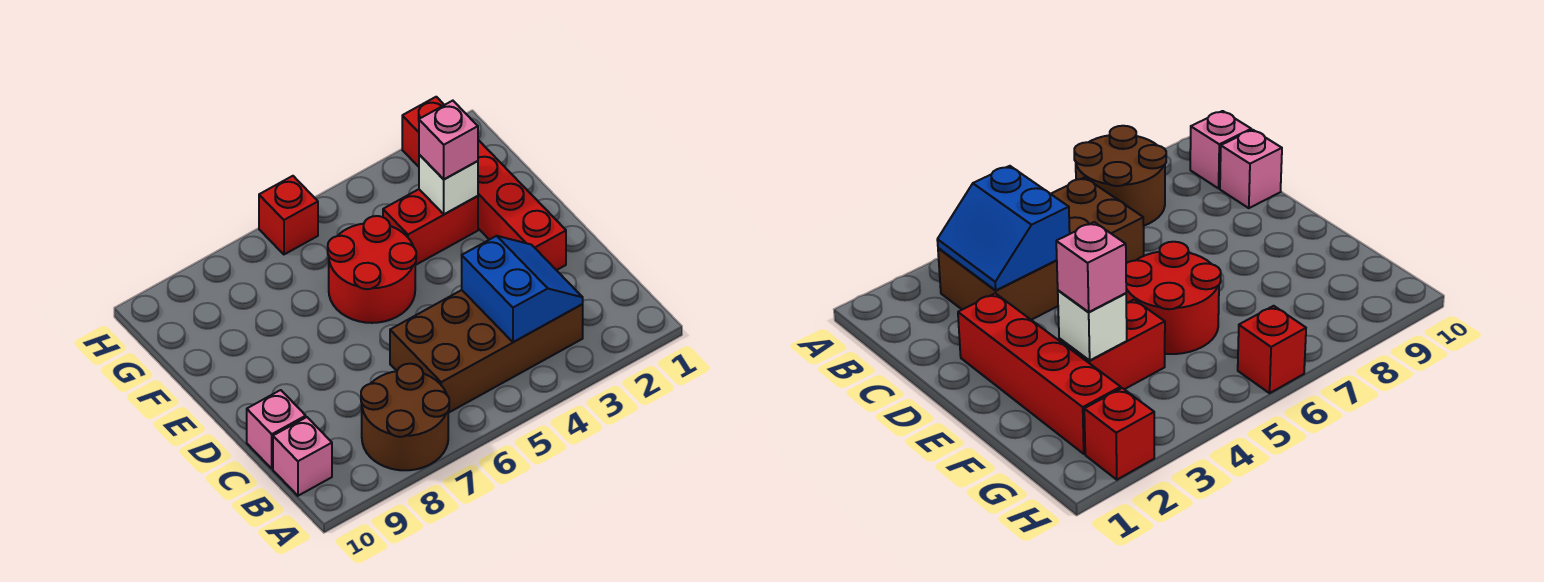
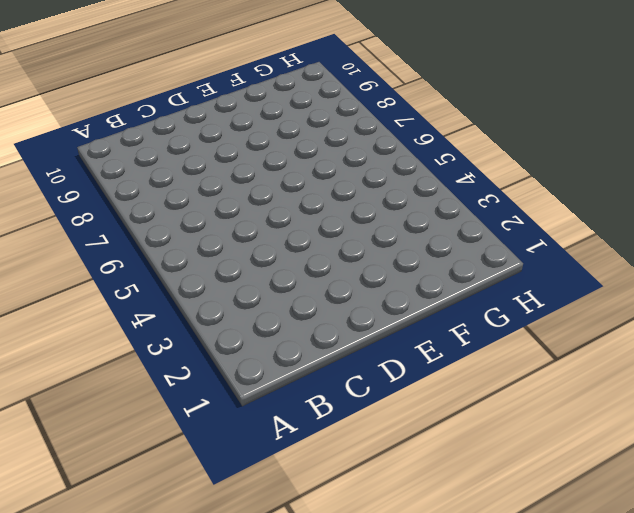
none -> brown round brick A7:B8 level 1
none -> brown brick B3:C6 level 1
none -> pink brick B10 level 1

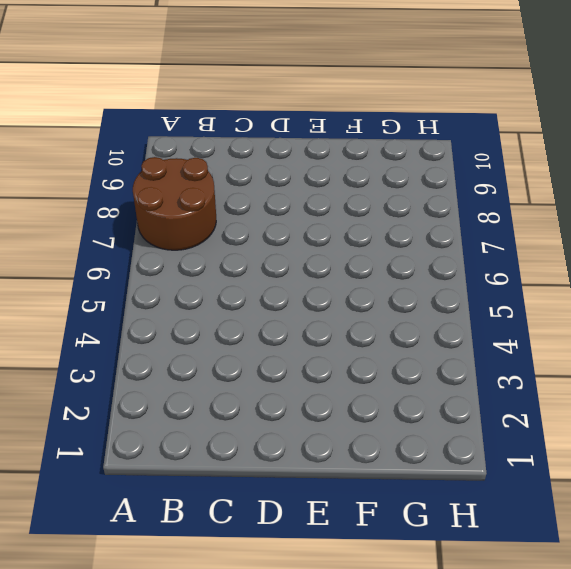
none -> brown brick B3:C6 level 1
none -> pink brick B10 level 1
none -> pink brick C10 level 1

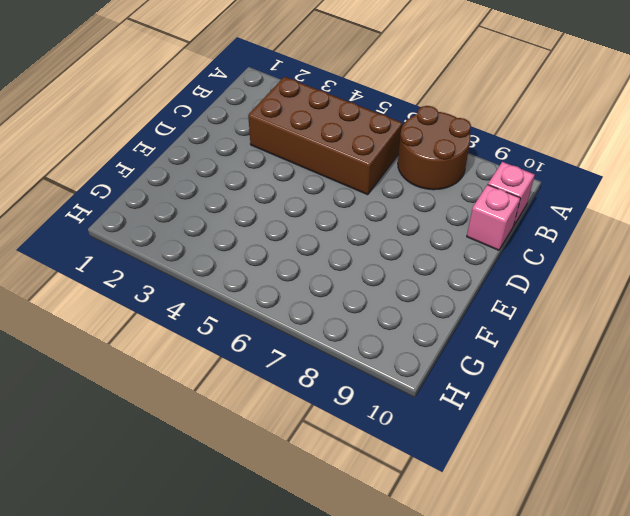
none -> red brick D2:G2 level 1
none -> red round brick E5:F6 level 1
none -> red brick F3:F4 level 1

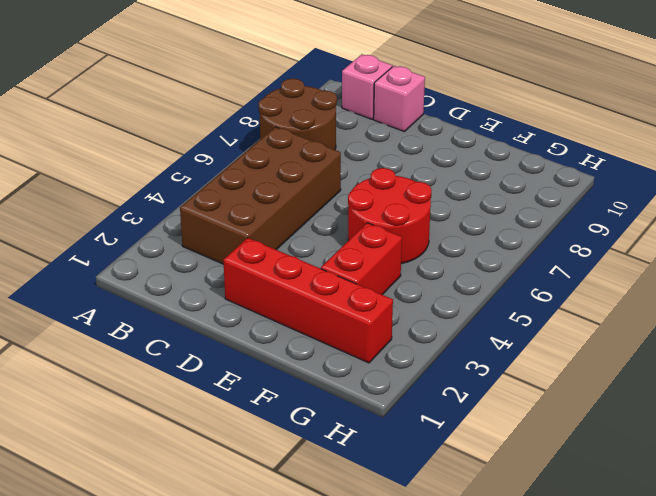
none -> red brick H2 level 1
none -> red brick H6 level 1
none -> blue slope B3:C4 level 2 top 4

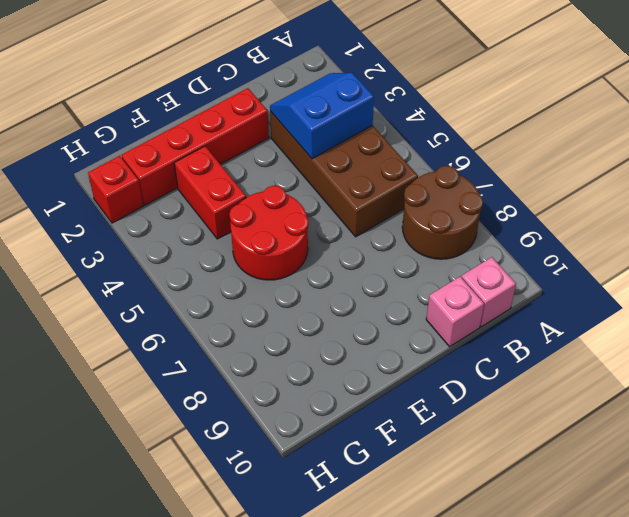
none -> red brick H6 level 1
none -> white brick F3 level 2
none -> pink brick F3 level 3

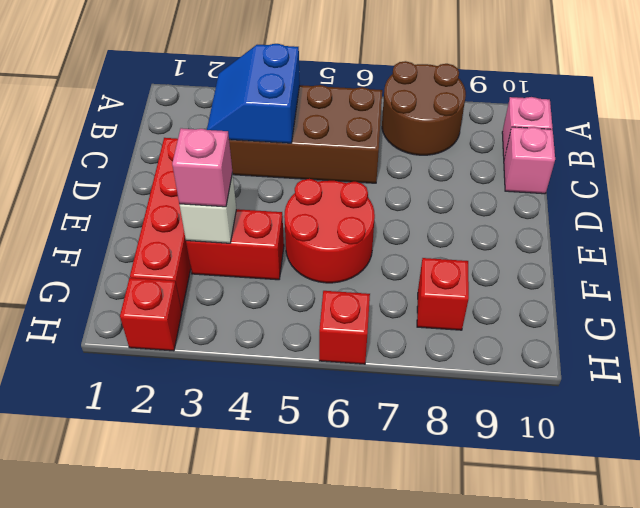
red brick G8 level 1 -> none

